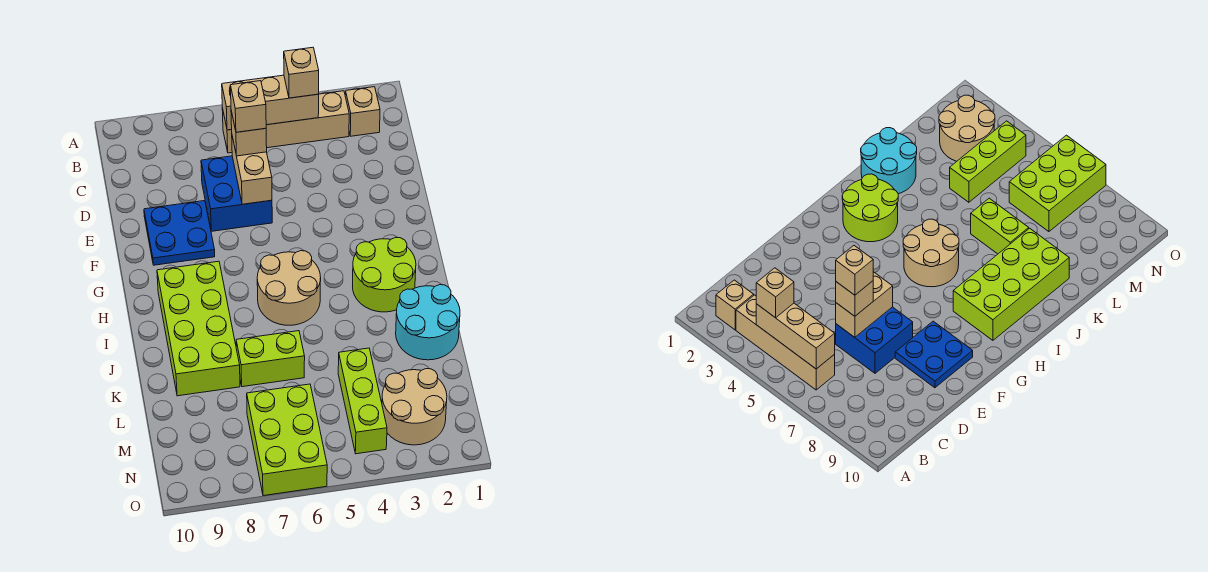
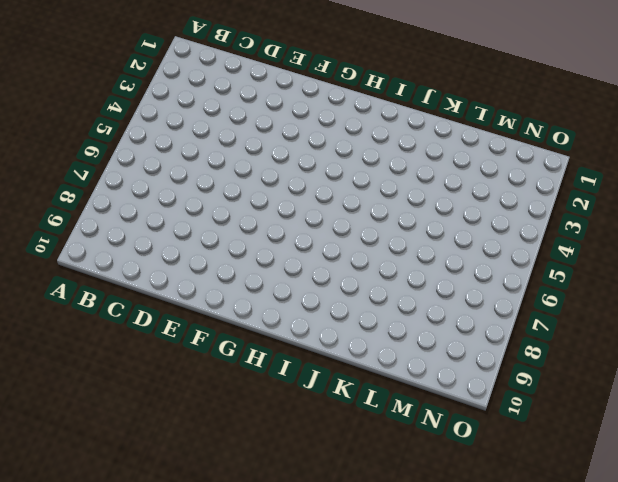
none -> tan brick B2 level 1
none -> tan brick B3:B6 level 1
none -> blue brick D6:E7 level 1

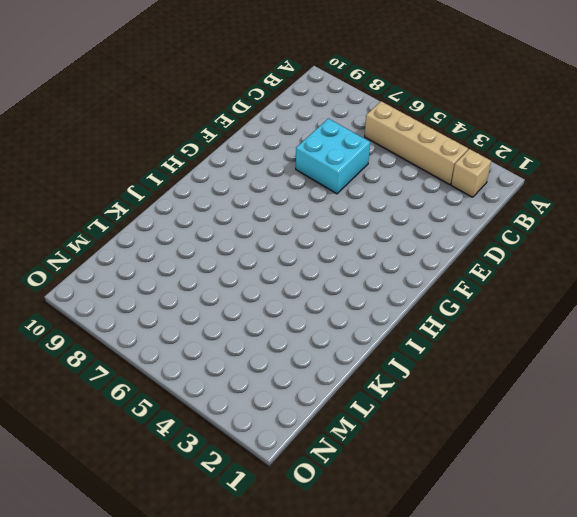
cyan brick D6:E7 level 1 -> blue brick D6:E7 level 1
none -> blue plate E8:F9 level 1
none -> lime round brick H2:I3 level 1
none -> tan round brick H5:I6 level 1

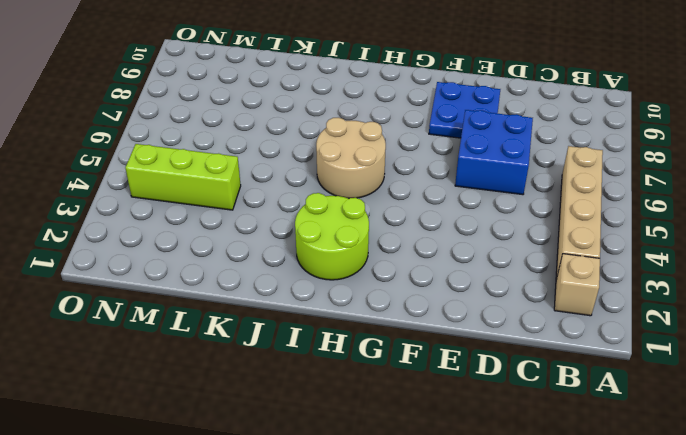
none -> lime brick H8:K9 level 1
none -> cyan round brick J1:K2 level 1
none -> lime brick K6:K7 level 1

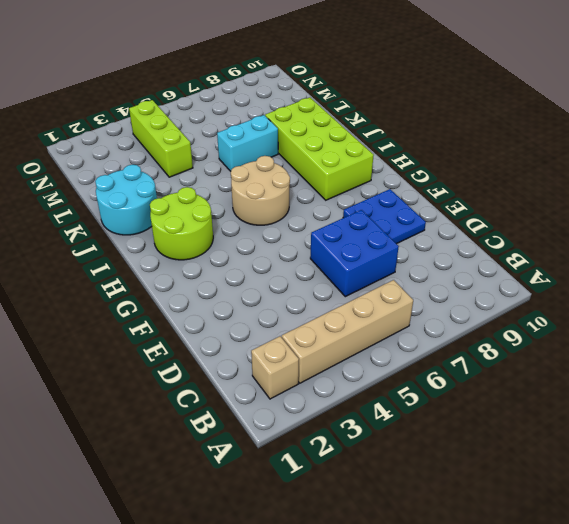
cyan brick K6:K7 level 1 -> lime brick K6:K7 level 1
none -> tan round brick M2:N3 level 1
none -> lime brick M6:O7 level 1
none -> tan brick B4:B6 level 2

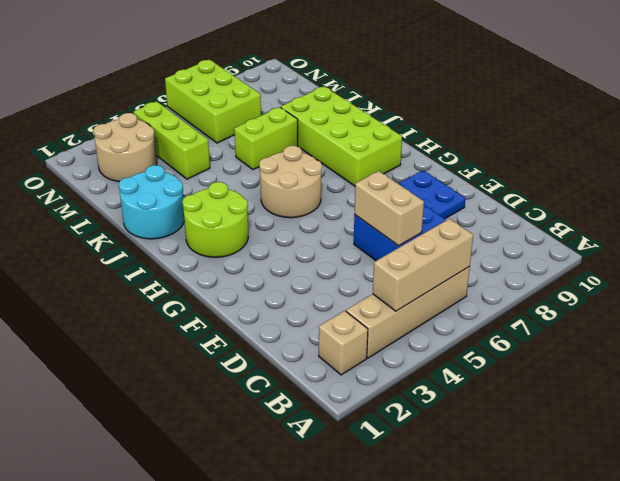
none -> tan brick B4 level 3
none -> tan brick D6 level 3
none -> tan brick D6 level 4

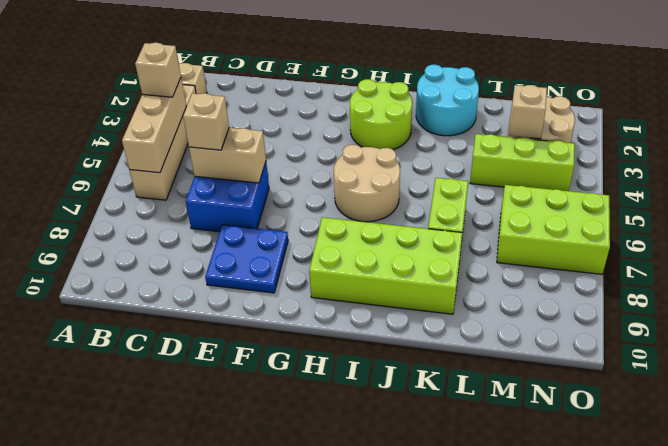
tan brick M3 level 2 -> tan brick D6 level 4

